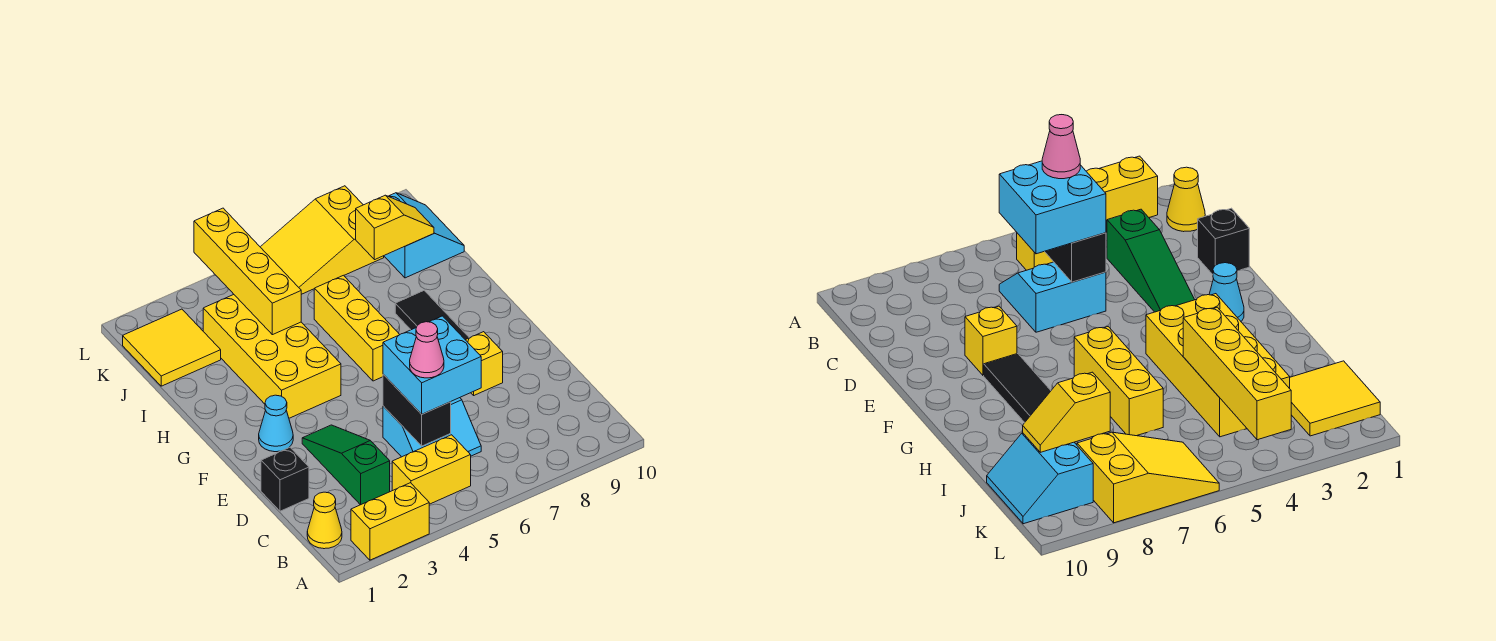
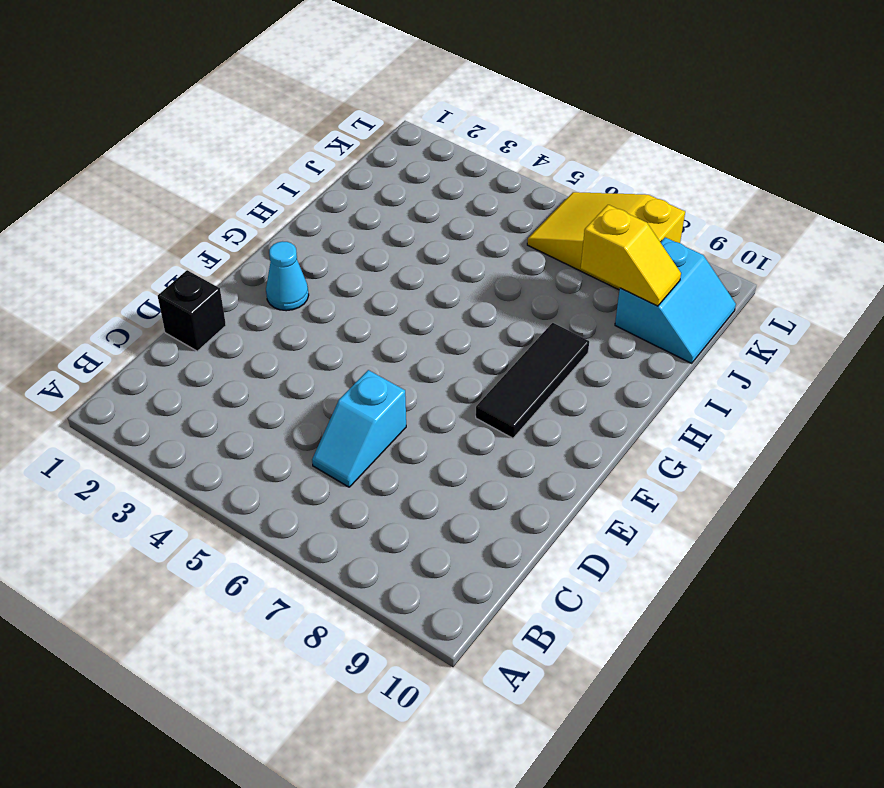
cyan slope C6:D6 level 1 top D -> cyan slope C5:D6 level 1 top D
none -> yellow brick A2:A3 level 1
none -> yellow cone B1 level 1
none -> yellow brick B4:B5 level 1

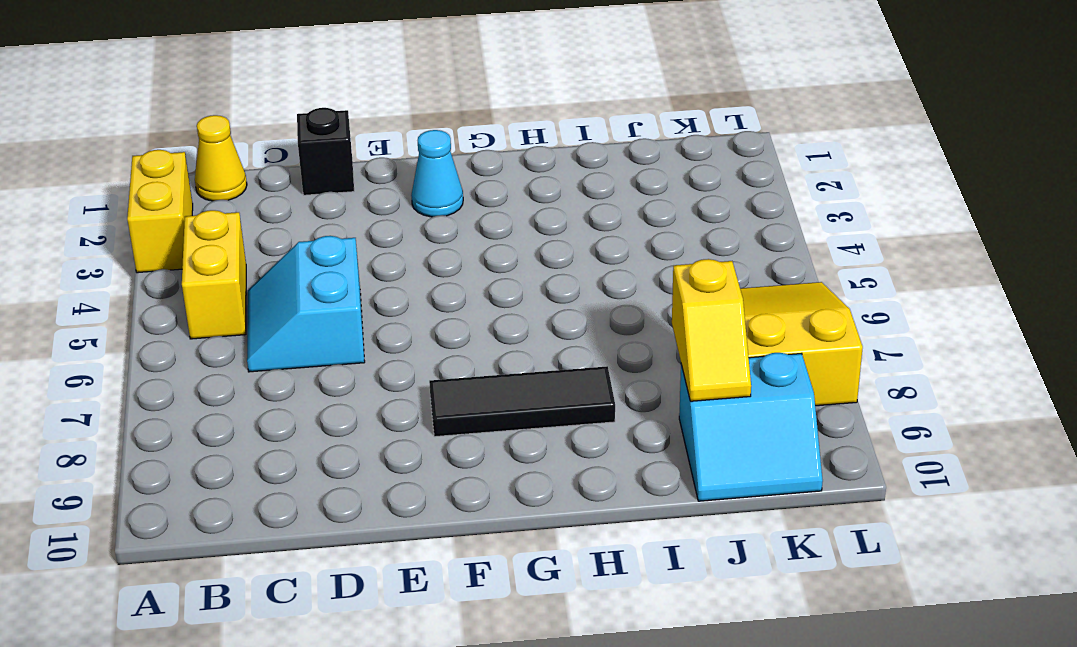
none -> green slope C3:E3 level 1 top C
none -> yellow brick E8 level 1
none -> yellow brick G3:J4 level 1

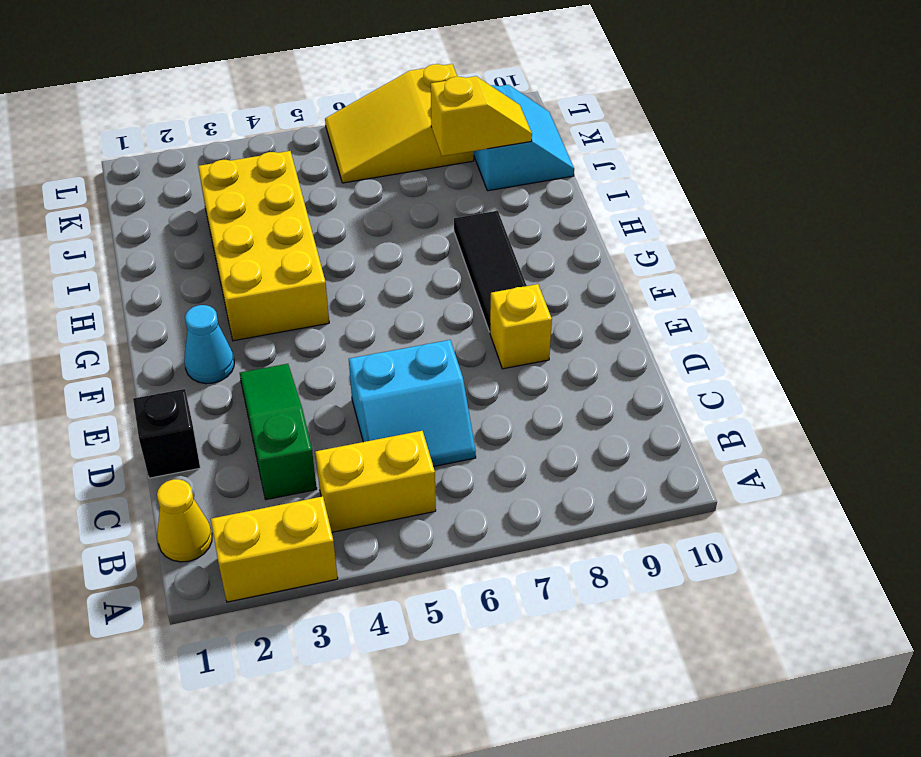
none -> yellow brick G6:I6 level 1
none -> yellow tile J1:K2 level 1
none -> black brick C5:D5 level 2

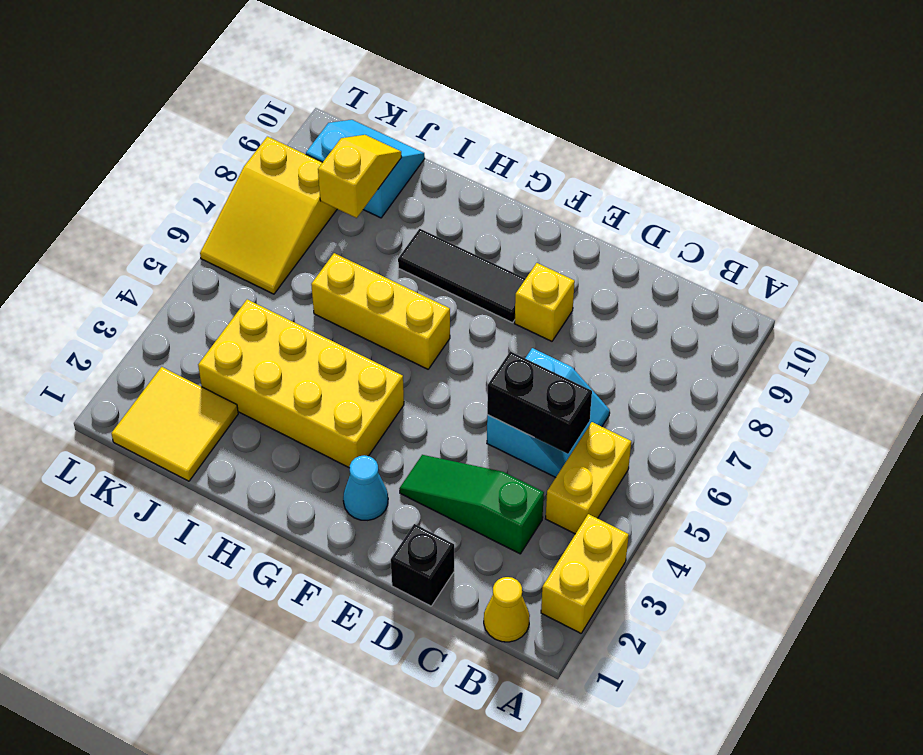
none -> yellow brick I4:L4 level 2
none -> cyan brick C5:D6 level 3
none -> pink cone C5 level 4

